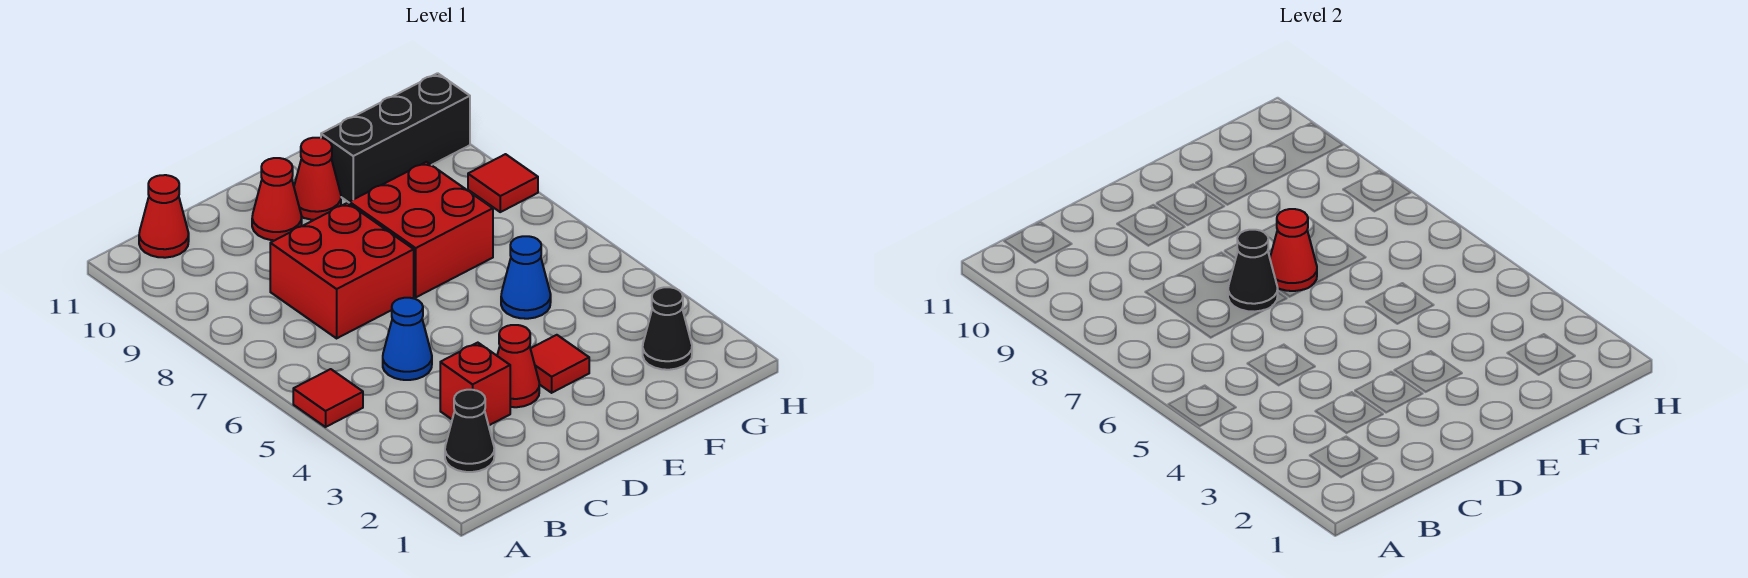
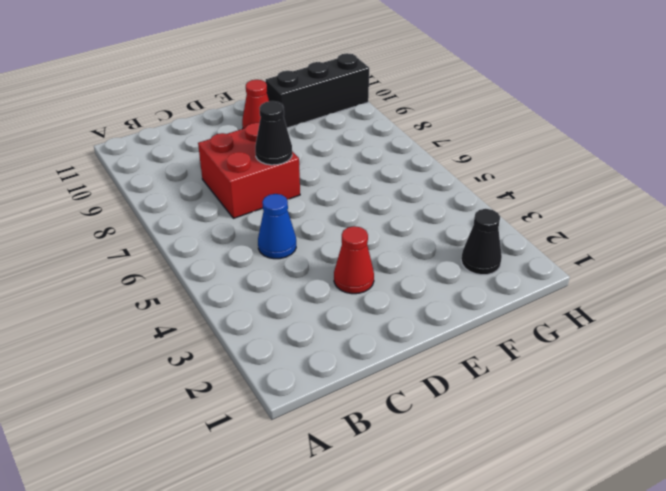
none -> red tile A5 level 1
none -> black cone B2 level 1
none -> red cone B11 level 1

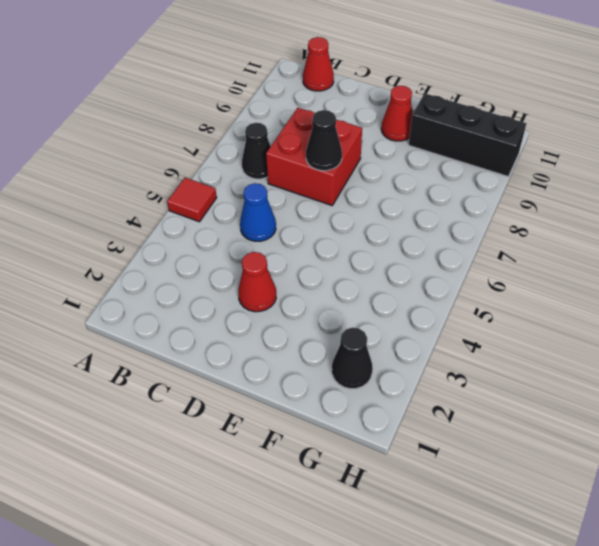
black cone B7 level 1 -> black cone B2 level 1
none -> red brick C3 level 1
none -> red cone D10 level 1
none -> red tile E3 level 1

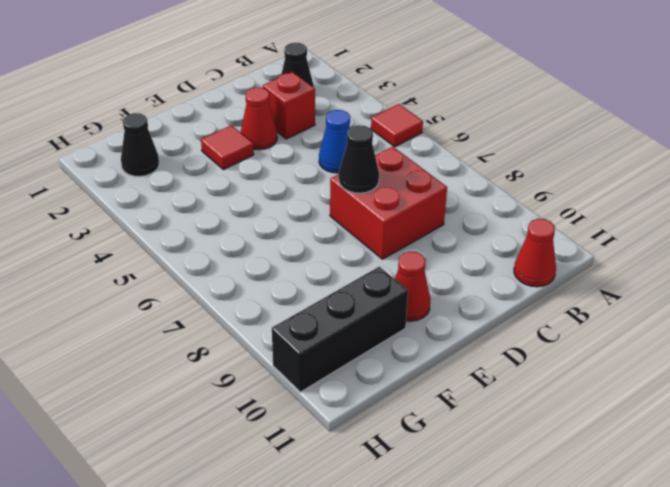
none -> red cone D10 level 1
none -> red brick E7:F8 level 1
none -> blue cone F5 level 1

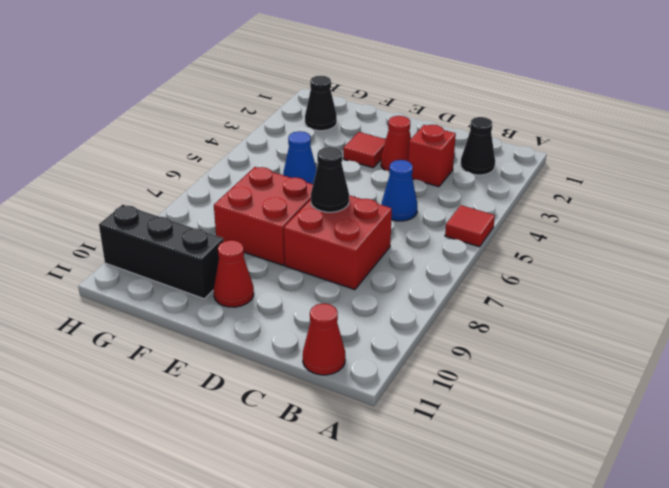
none -> red cone D10 level 1
none -> red tile H8 level 1
none -> red cone E7 level 2

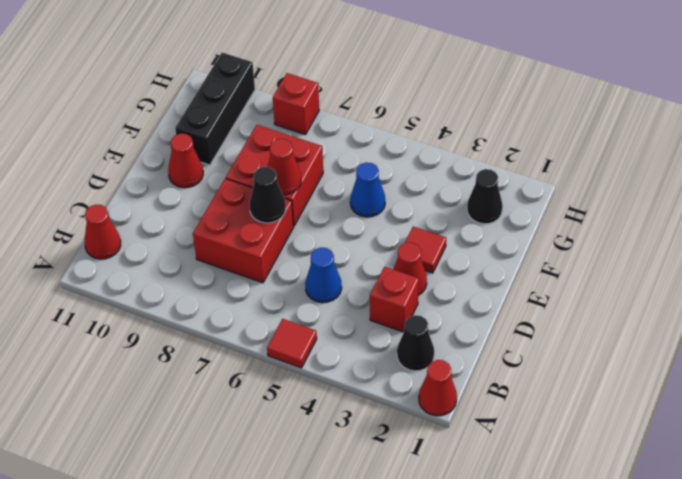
red cone A1 level 1 -> red cone D10 level 1
red brick H8 level 1 -> red tile H8 level 1

